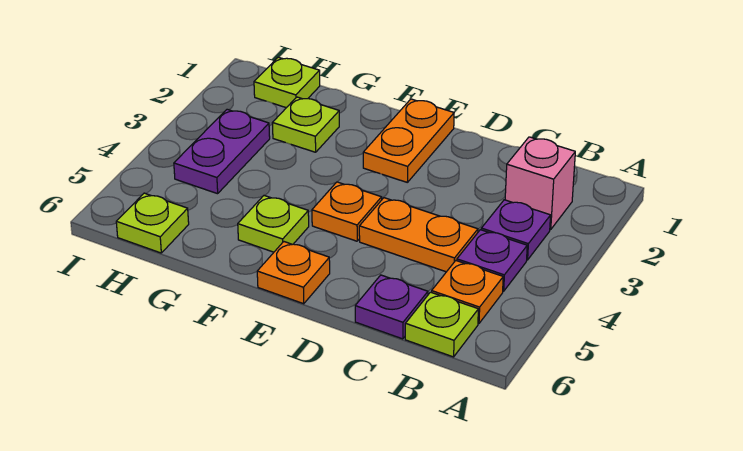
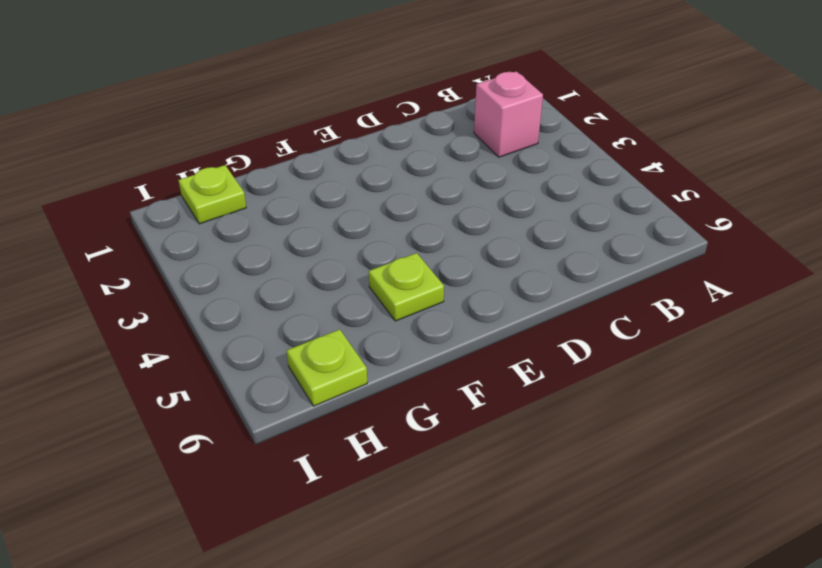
none -> purple plate B3 level 1
none -> purple plate B4 level 1
none -> orange plate B5 level 1

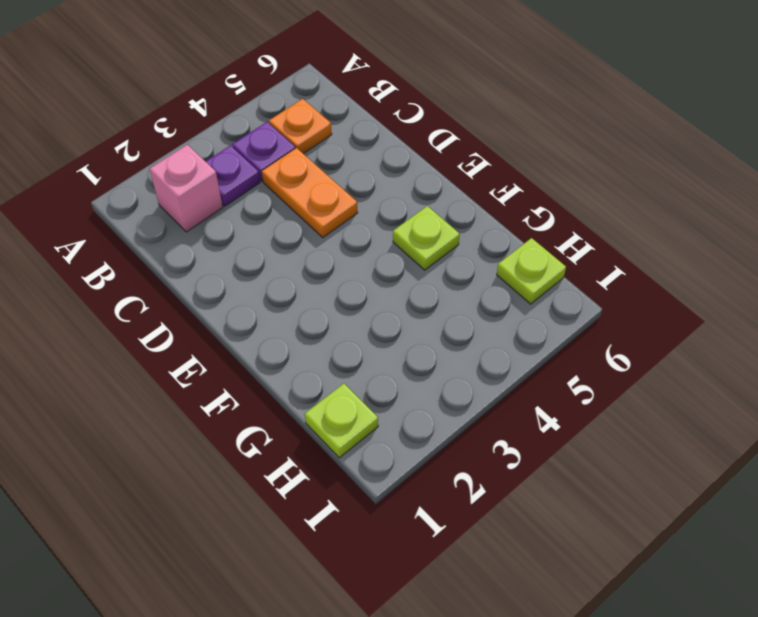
none -> lime plate B6 level 1
none -> purple plate C6 level 1
none -> orange plate E1:E2 level 1

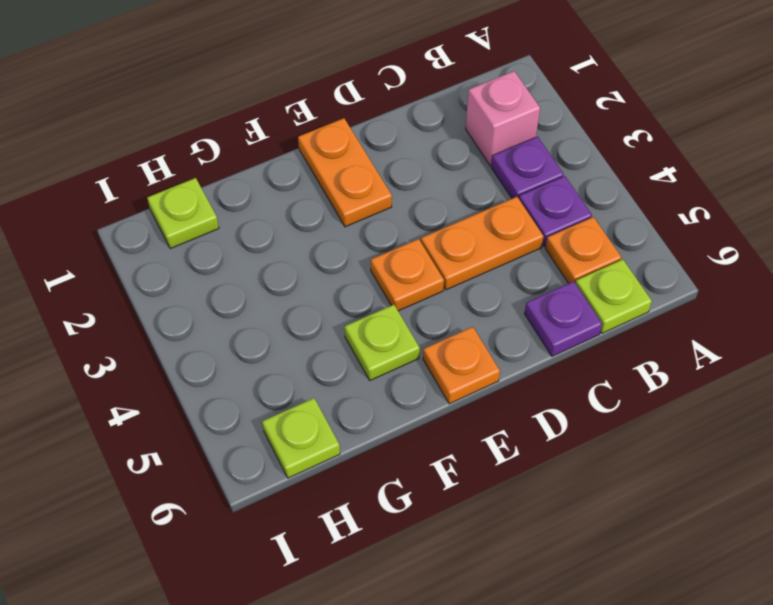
none -> lime plate G2 level 1
none -> purple plate H3:H4 level 1

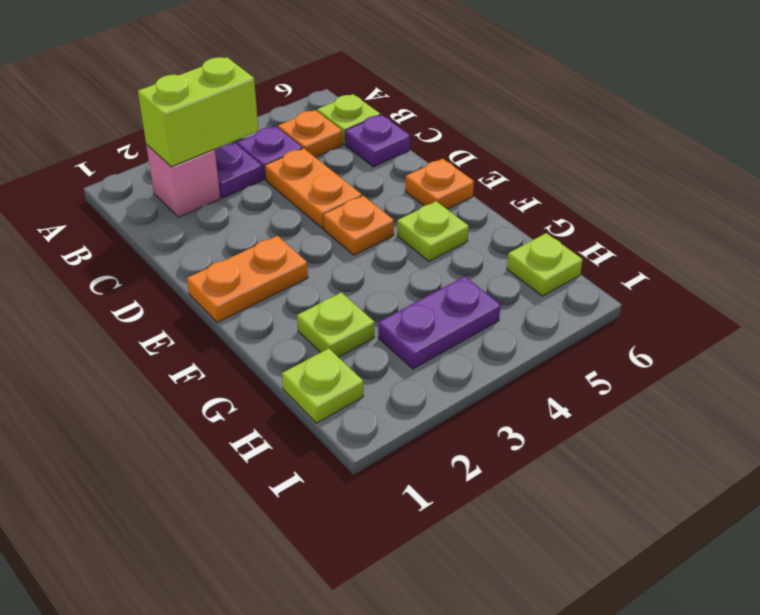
lime brick B2:B3 level 2 -> none

